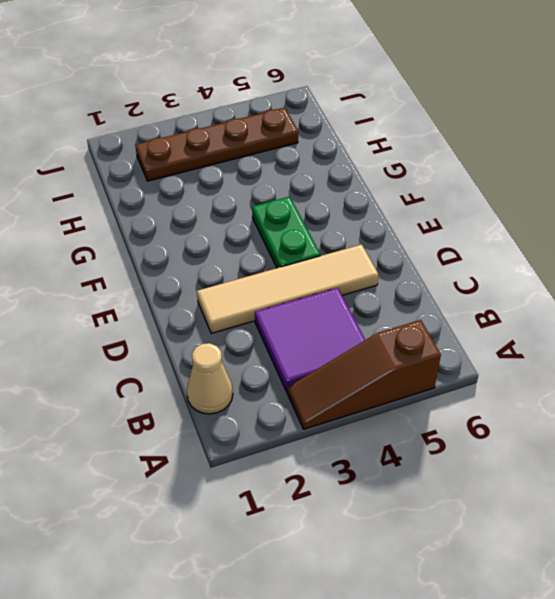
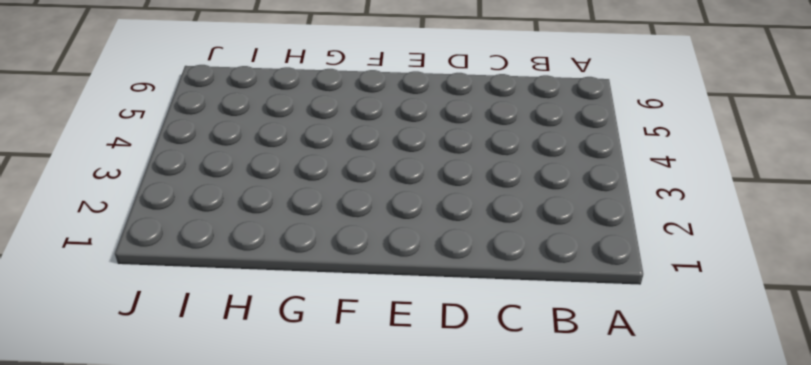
none -> brown slope A3:A5 level 1 top 5
none -> tan cone B1 level 1

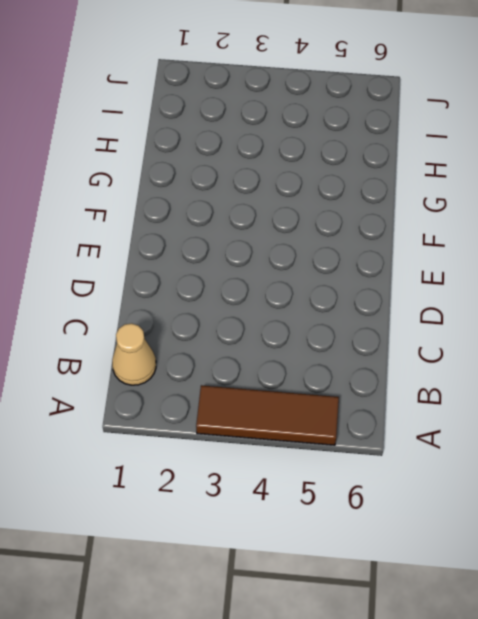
brown tile A3:A5 level 1 -> brown slope A3:A5 level 1 top 5
none -> purple tile B3:C4 level 1
none -> tan tile D2:D5 level 1

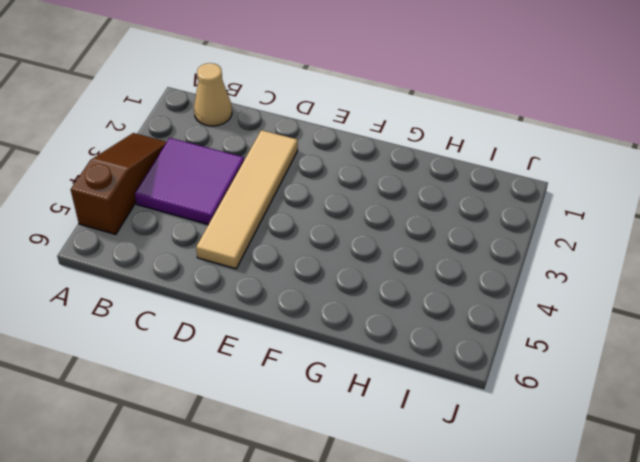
none -> green plate E4:F4 level 1
none -> brown plate I2:I5 level 1

